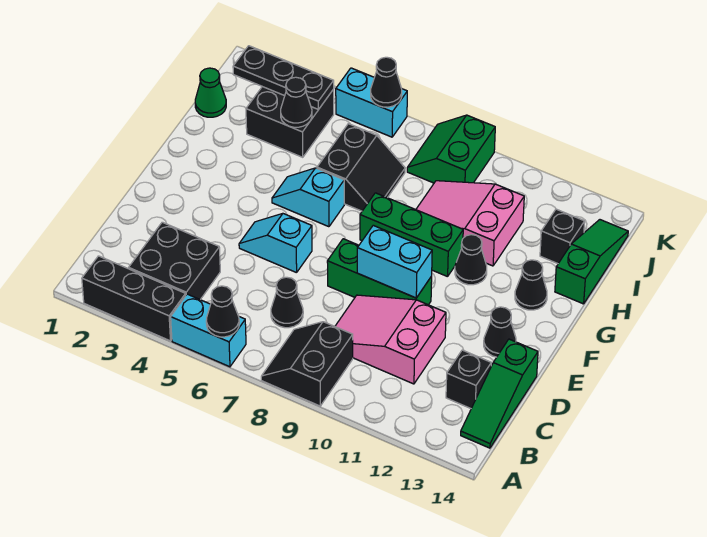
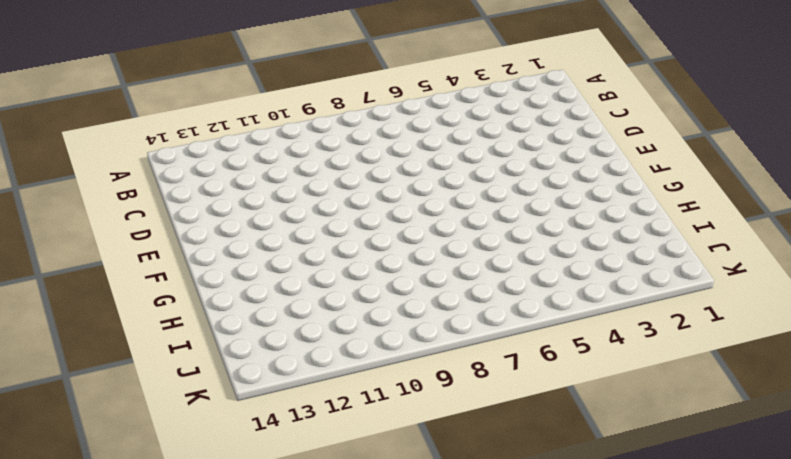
none -> black brick A2:A4 level 1
none -> cyan brick A5:A6 level 1
none -> black slope A8:B9 level 1 top 9

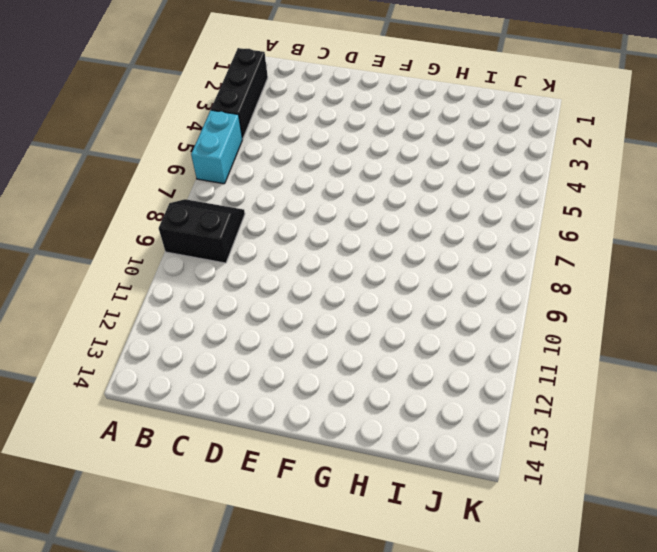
none -> black brick B3:C4 level 1
none -> green slope B14:D14 level 1 top D
none -> black cone C7 level 1

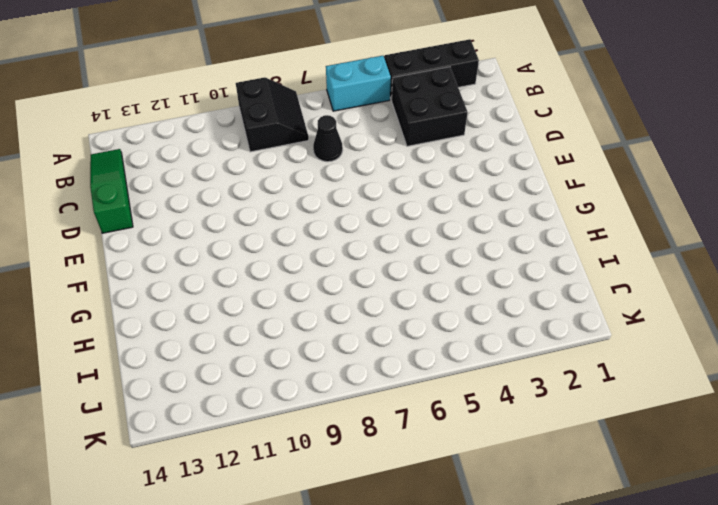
none -> pink slope C9:D11 level 1 top 11
none -> black brick C13 level 1
none -> cyan slope E5:E6 level 1 top 6

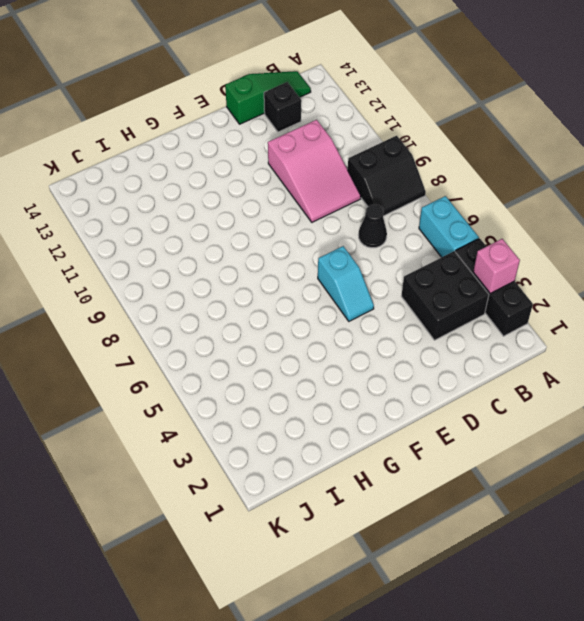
pink brick A3 level 2 -> none
none -> green brick E8:E10 level 1
none -> black cone E13 level 1
none -> cyan slope G5:G6 level 1 top 6

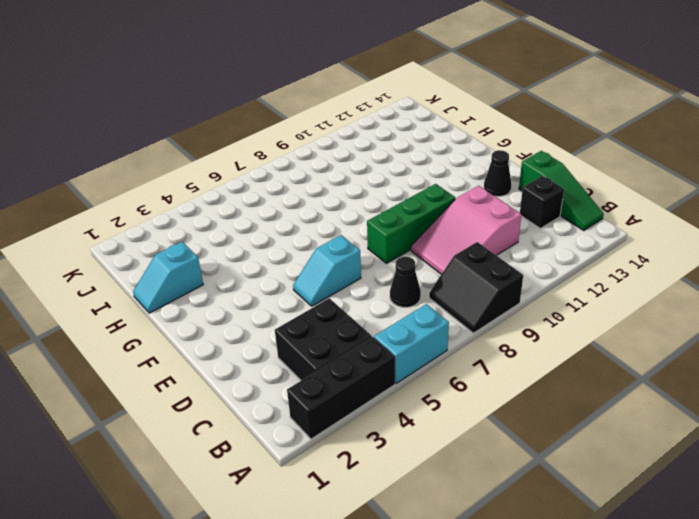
cyan slope H1:H2 level 1 top 2 -> cyan slope G5:G6 level 1 top 6
none -> green brick G8:G10 level 1
none -> black cone G11 level 1
none -> black cone G13 level 1

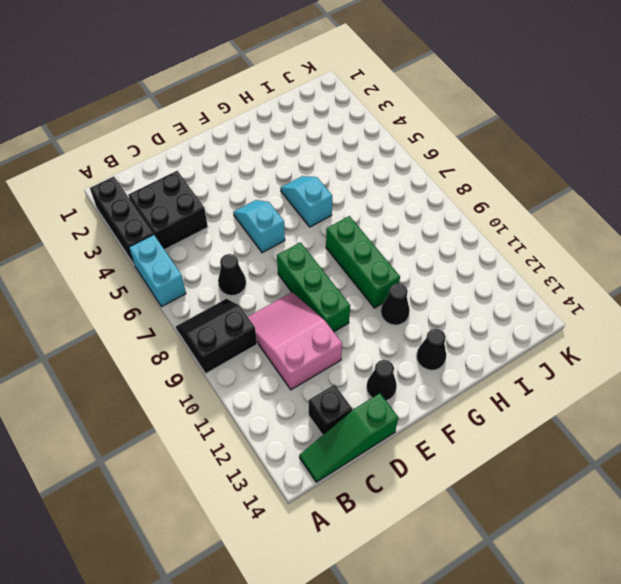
none -> black slope H6:I7 level 1 top 6
none -> pink slope H9:I11 level 1 top 11
none -> green slope H14:J14 level 1 top H

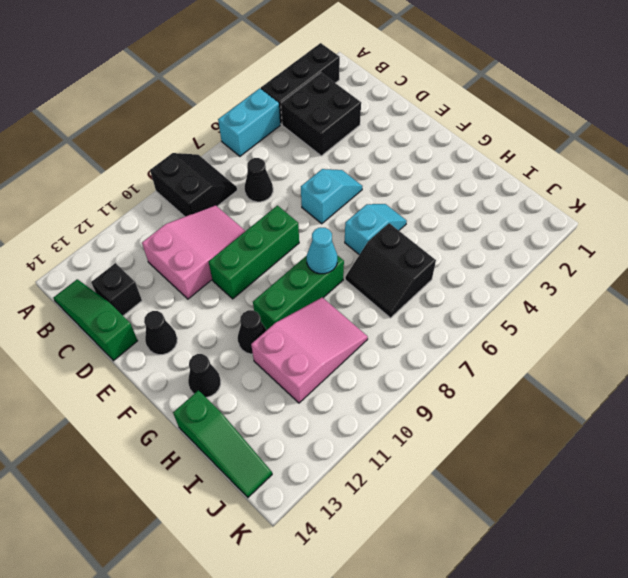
cyan cone G8 level 2 -> none
none -> green cone I1 level 1
none -> black brick I3:J4 level 1
none -> black brick I13 level 1

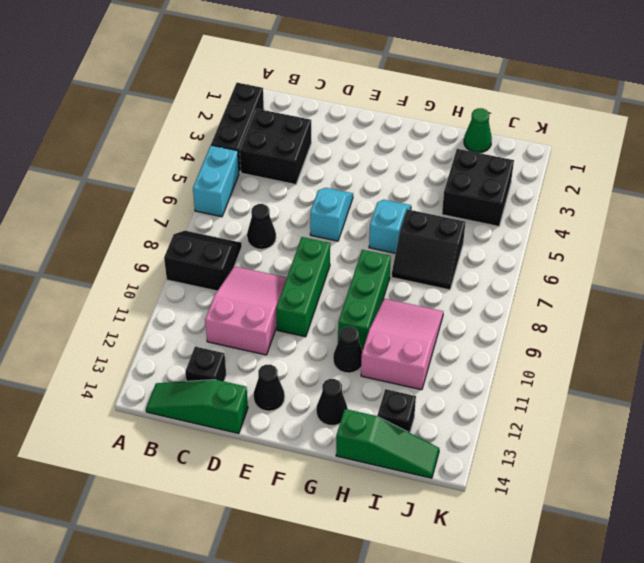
none -> green slope J8:K9 level 1 top 9
none -> cyan brick K5:K6 level 1
none -> black cone A6 level 2

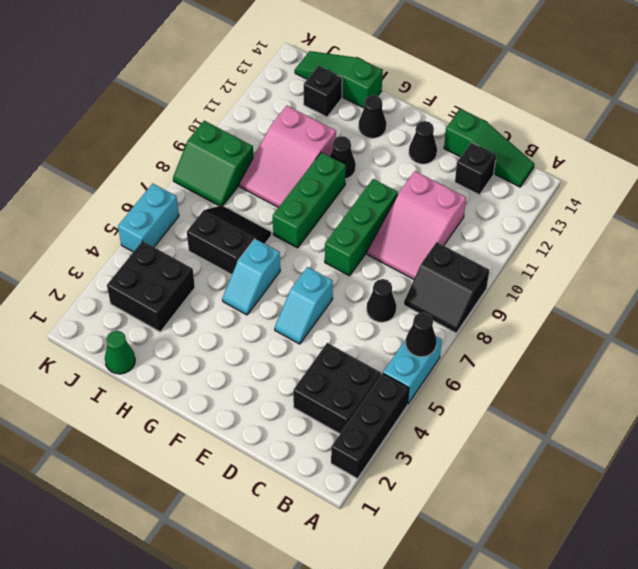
none -> cyan brick E9:E10 level 2
none -> black cone I4 level 2
none -> black plate J2:J4 level 2

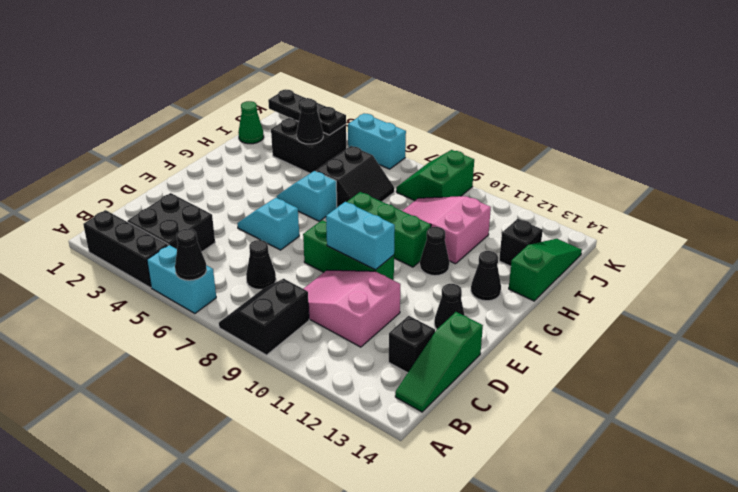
none -> black cone K6 level 2

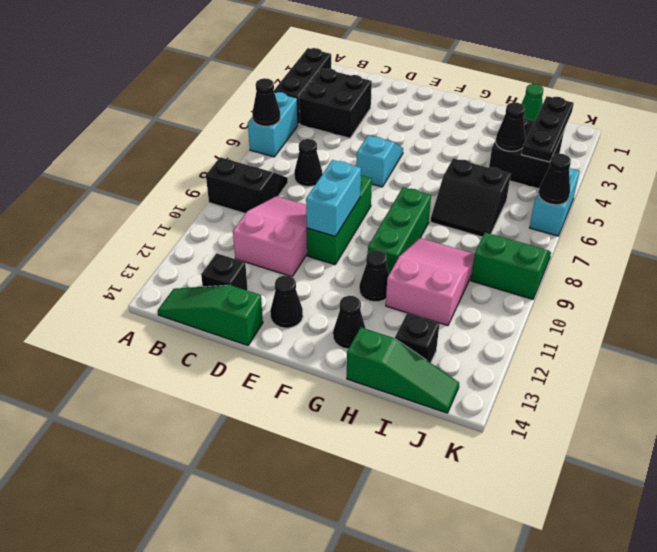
none -> cyan slope G5:G6 level 1 top 6

